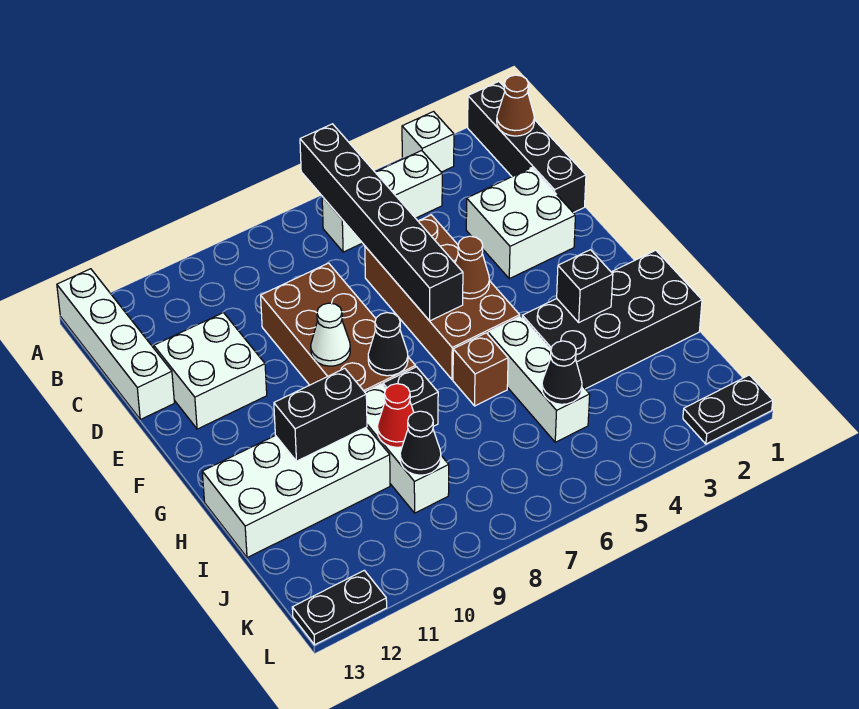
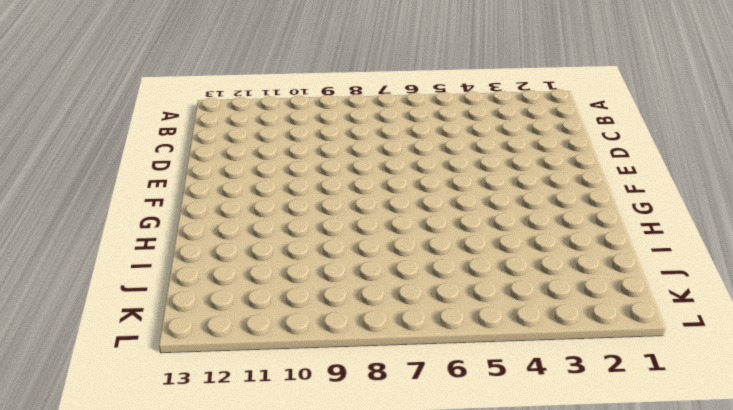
none -> black brick A1:D1 level 1
none -> white brick A3 level 1
none -> white brick A13:D13 level 1

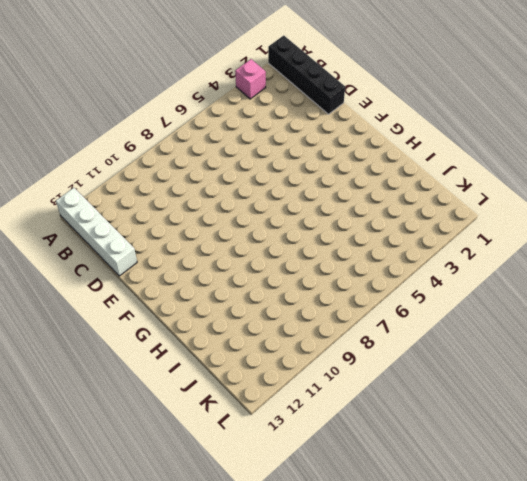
pink brick A3 level 1 -> white brick A3 level 1
none -> white brick B4:B6 level 1
none -> white brick D2:E3 level 1
none -> brown brick D5:G6 level 1

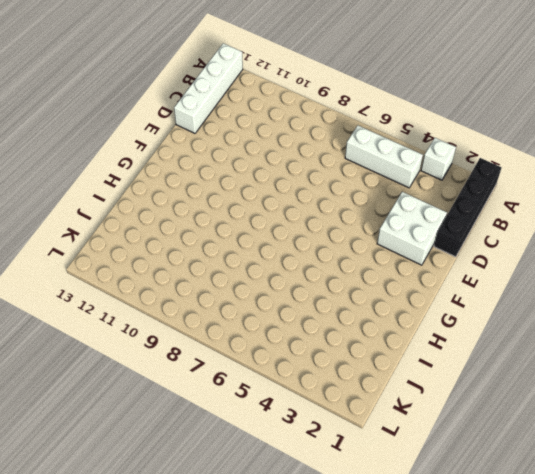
none -> brown brick D5:G6 level 1
none -> brown brick D8:G9 level 1
none -> white brick D11:E12 level 1

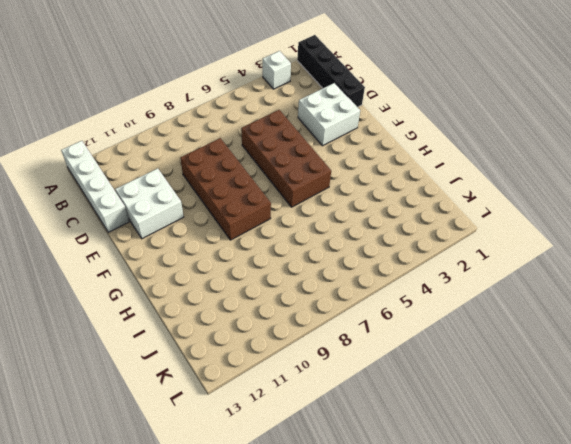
none -> white brick B4:B6 level 1
none -> black brick H1:I4 level 1
none -> white brick H5:J5 level 1

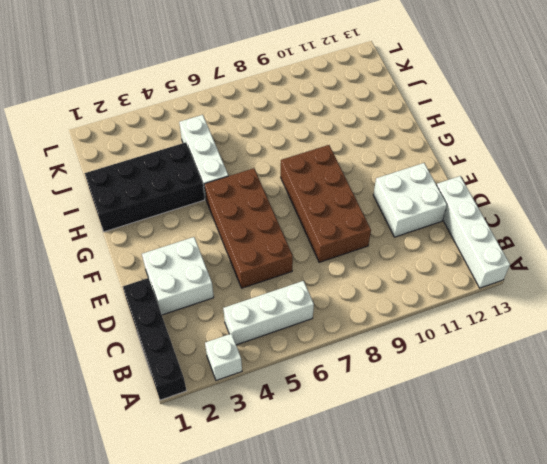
none -> brown brick H6 level 1
none -> black brick H8 level 1
none -> white brick H9:J9 level 1

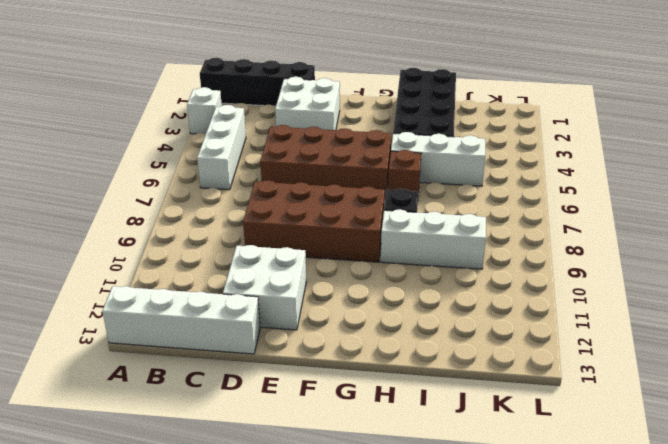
none -> white brick H10:I13 level 1
none -> black plate L1:L2 level 1
none -> black plate L12:L13 level 1

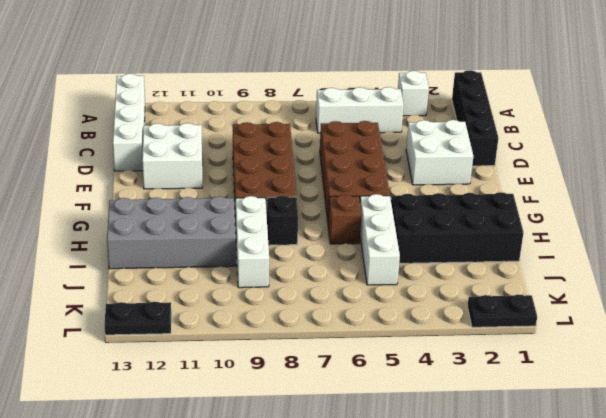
grey brick H10:I13 level 1 -> white brick H10:I13 level 1
none -> black brick A6:F6 level 2
none -> brown cone B1 level 2
none -> brown cone F5 level 2

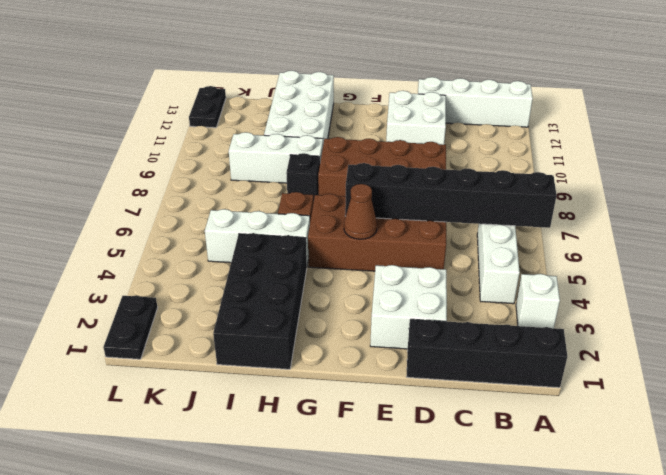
none -> brown cone B1 level 2
none -> white cone F9 level 2
none -> black cone G8 level 2

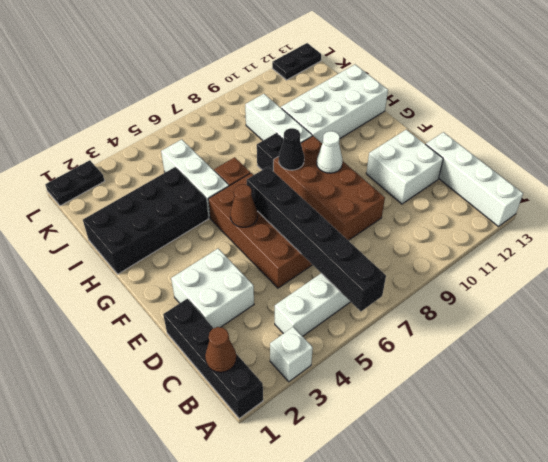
none -> black brick H3 level 2
none -> black brick H10:H11 level 2
none -> red cone I9 level 2

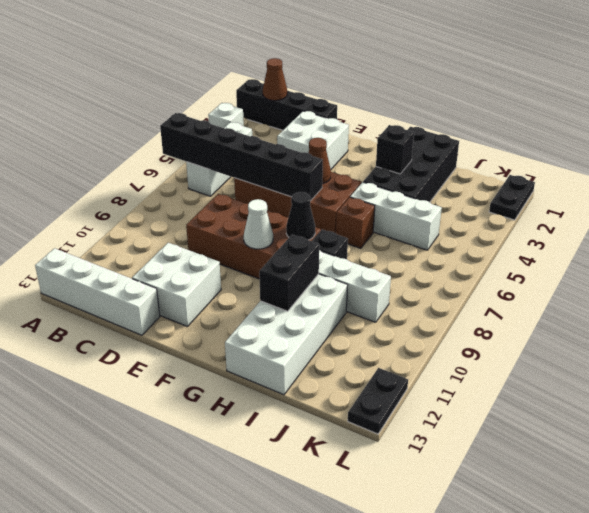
none -> red cone I9 level 2
none -> black cone J5 level 2
none -> black cone J9 level 2

